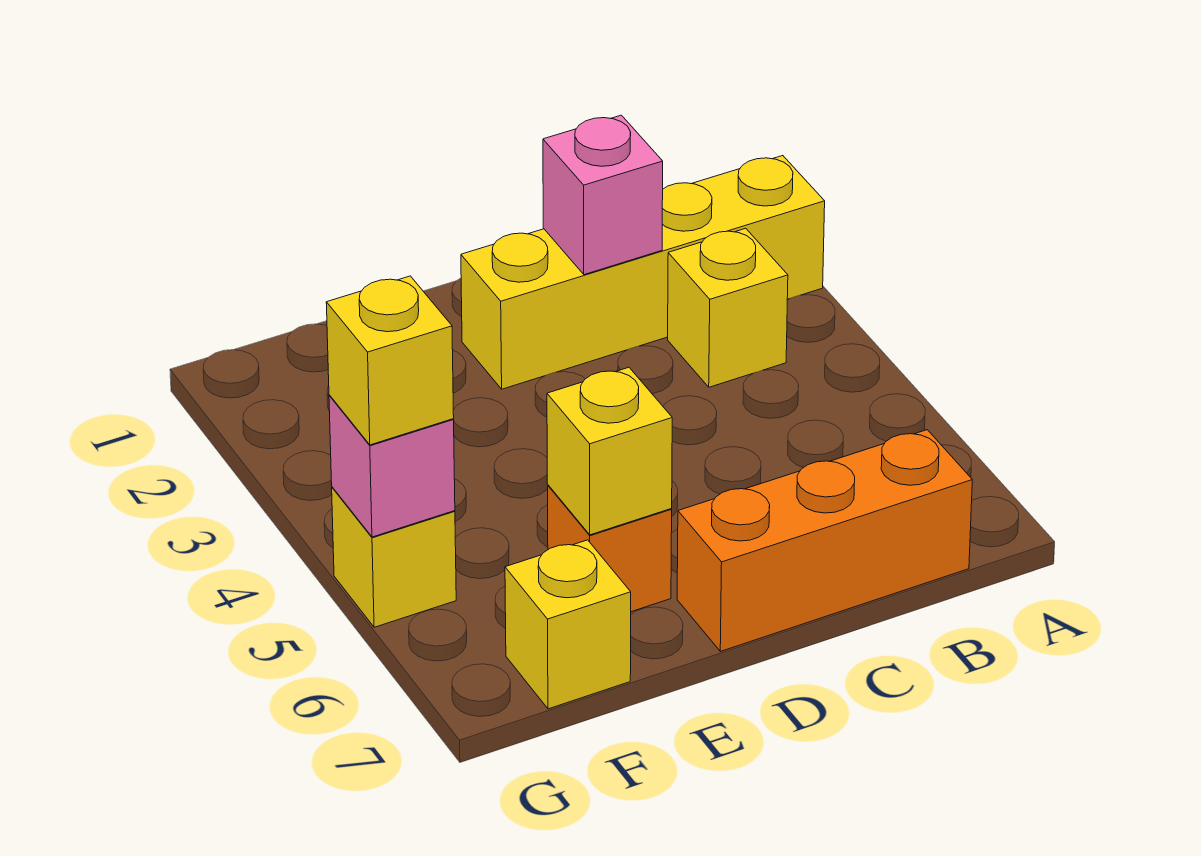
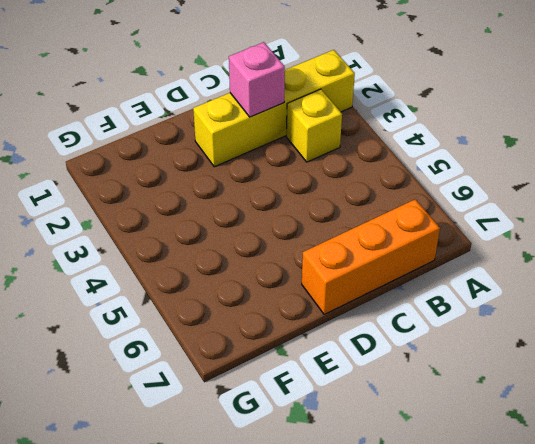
none -> orange brick E6 level 1
none -> yellow brick F7 level 1

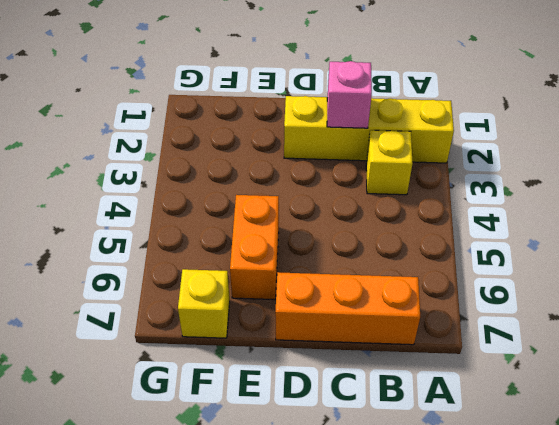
orange brick E5:E6 level 1 -> orange brick E6 level 1
none -> yellow brick G5 level 1
none -> yellow brick E6 level 2

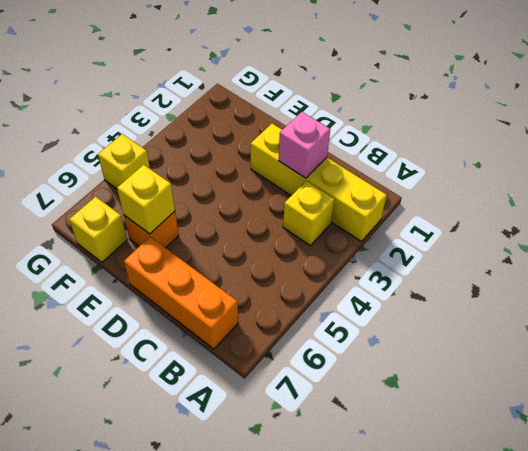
none -> pink brick G5 level 2
none -> yellow brick G5 level 3

